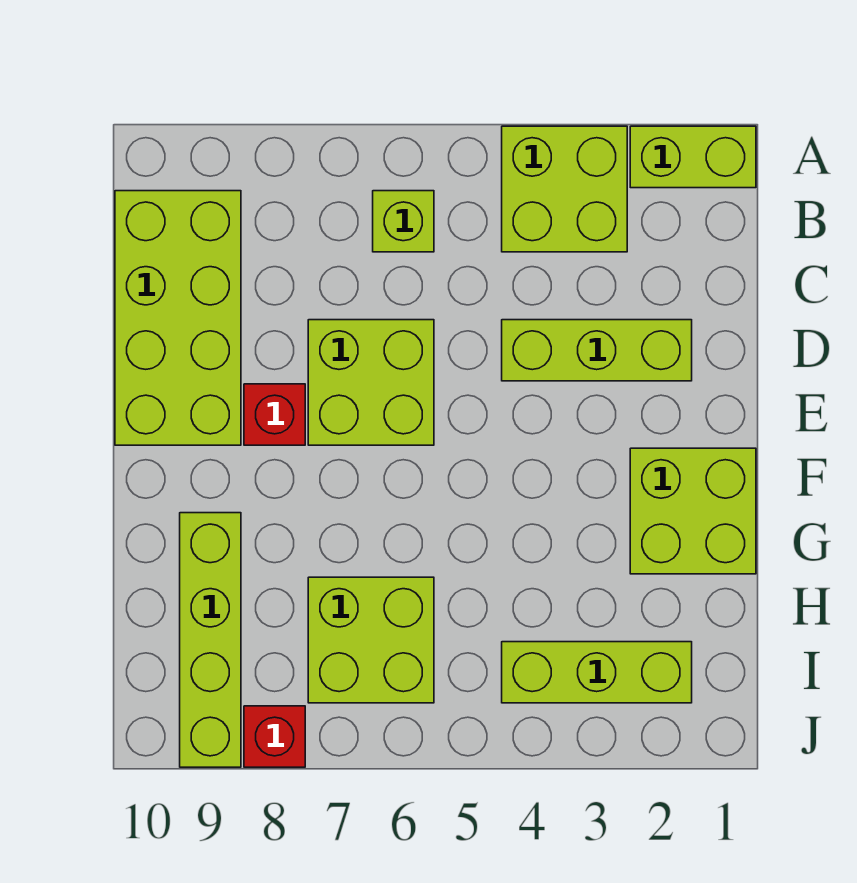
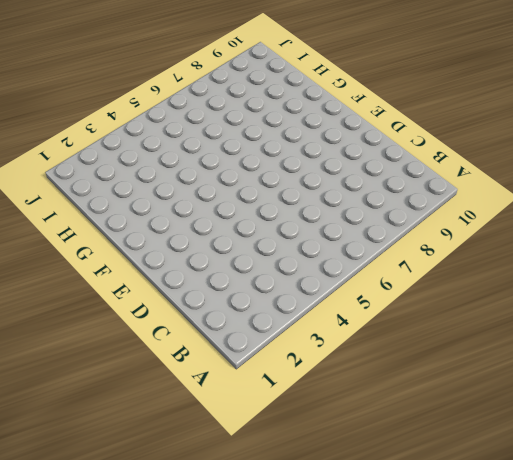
none -> lime brick A1:A2 level 1
none -> lime brick A3:B4 level 1
none -> lime brick B6 level 1

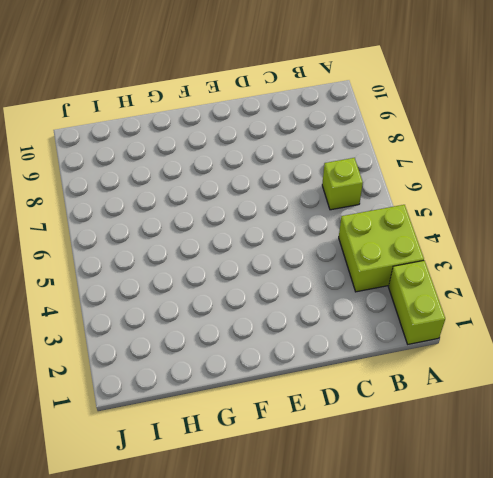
none -> lime brick B9:E10 level 1
none -> lime brick D2:D4 level 1
none -> lime brick D6:E7 level 1

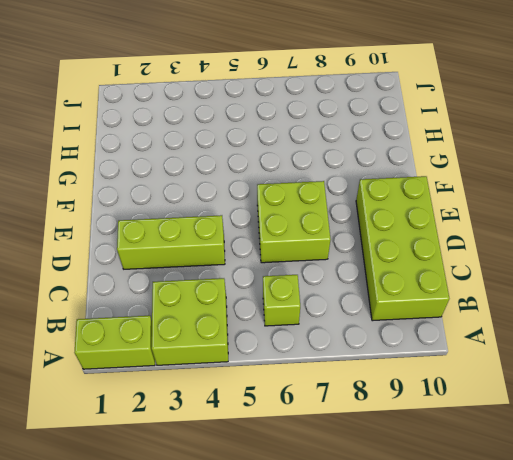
none -> red brick E8 level 1
none -> lime brick F1:G2 level 1
none -> lime brick G9:J9 level 1

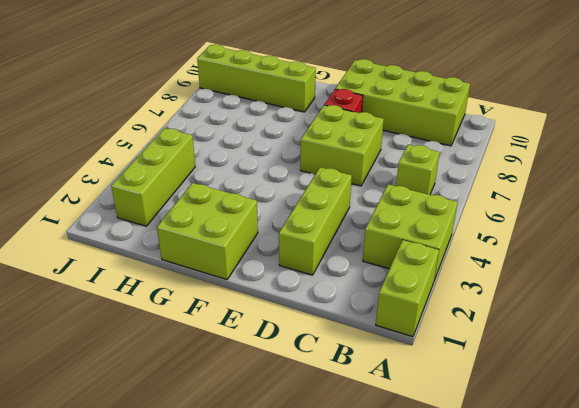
none -> lime brick H6:I7 level 1
none -> red brick J8 level 1

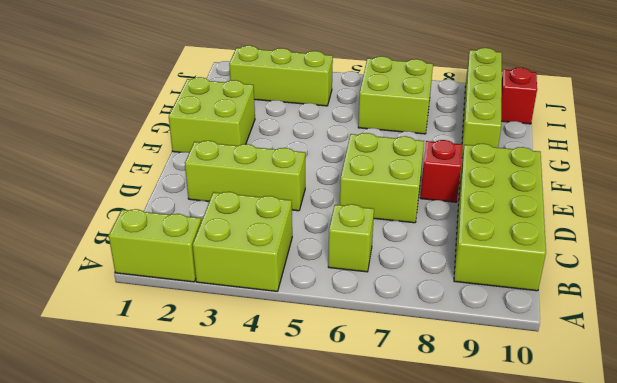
red brick I10 level 1 -> red brick J8 level 1

